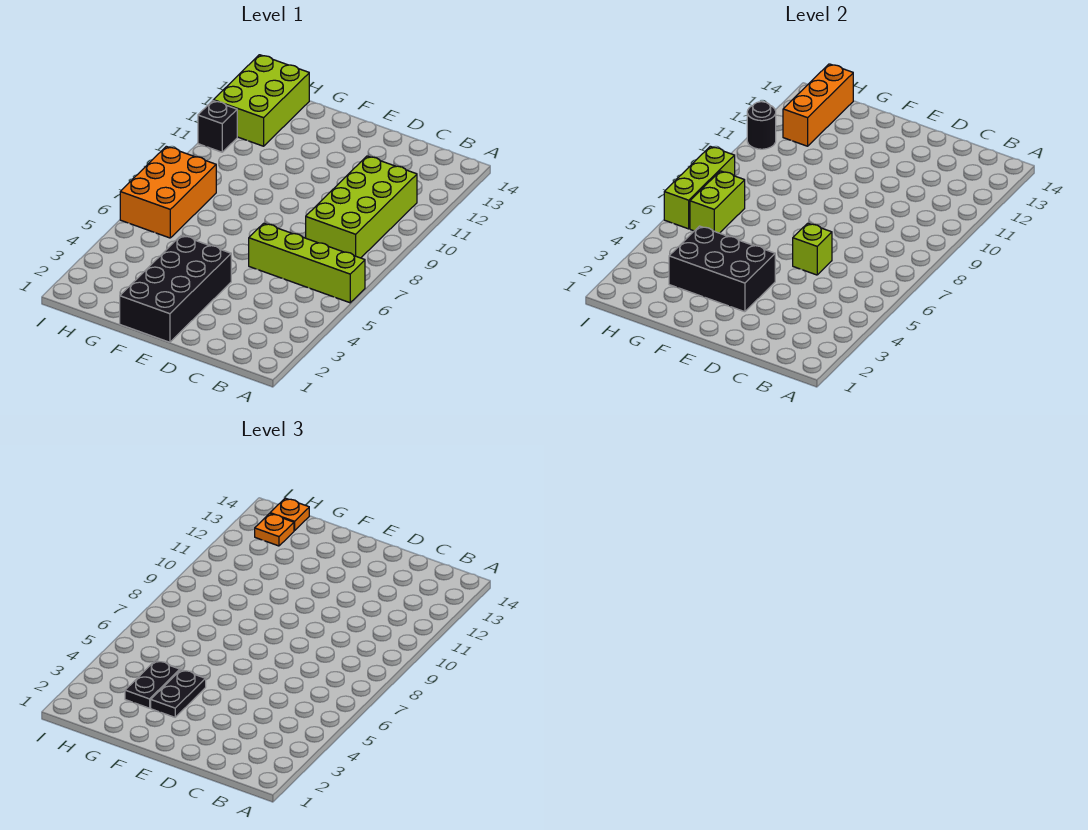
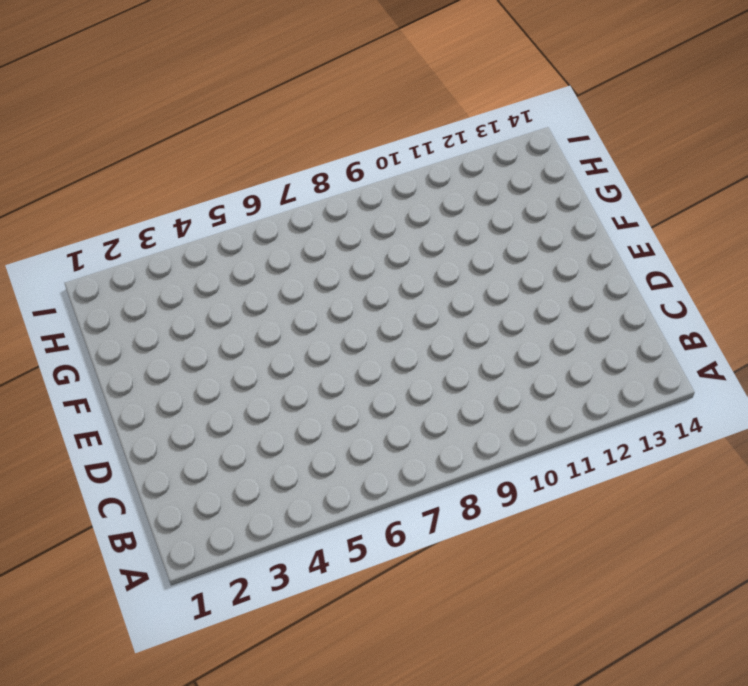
none -> lime brick A6:D6 level 1
none -> lime brick B8:C11 level 1
none -> black brick E1:F4 level 1

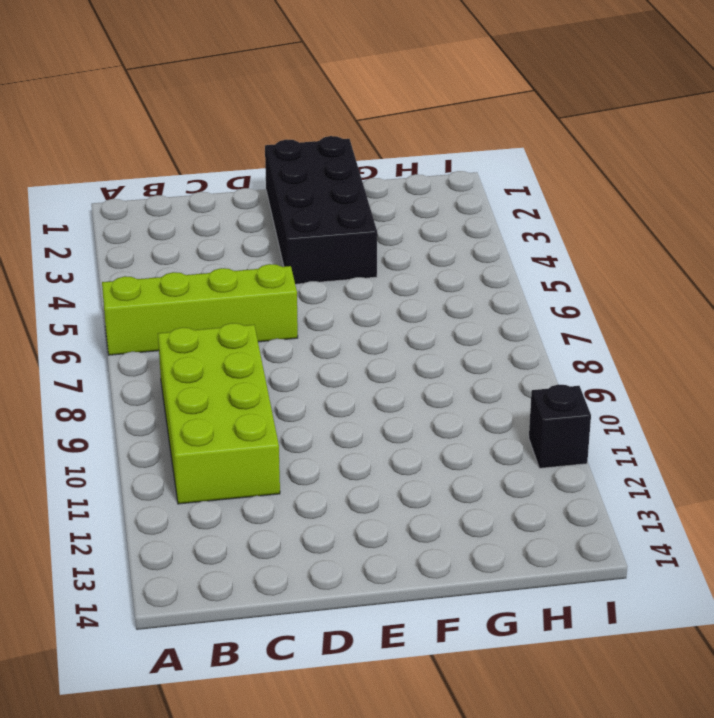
none -> orange brick H6:I8 level 1
none -> lime brick H12:I14 level 1
none -> lime brick D6 level 2

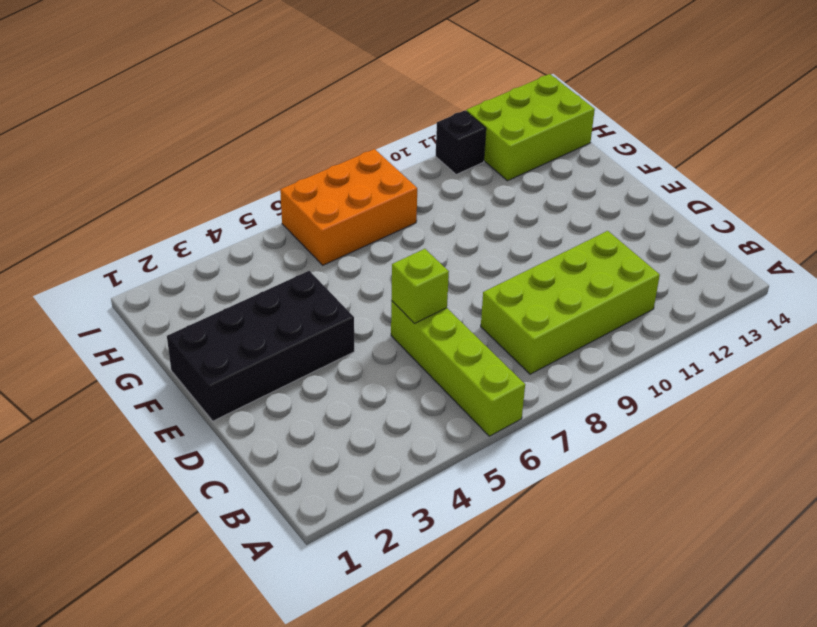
none -> black brick E3:G4 level 2
none -> lime brick H6:H7 level 2
none -> orange brick H12:H14 level 2

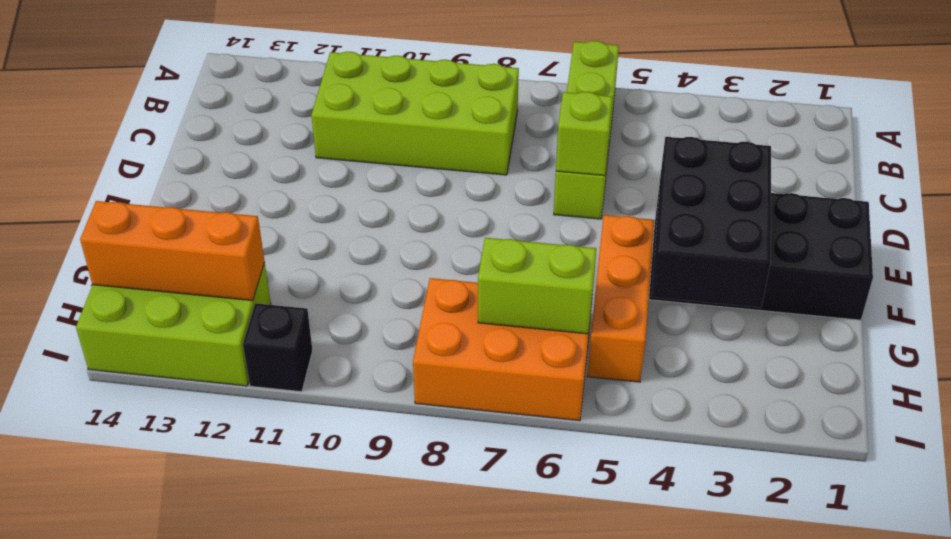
orange brick F5:H5 level 1 -> none
none -> lime brick I6:I8 level 2
none -> black round brick I11 level 2
none -> black plate F3:F4 level 3

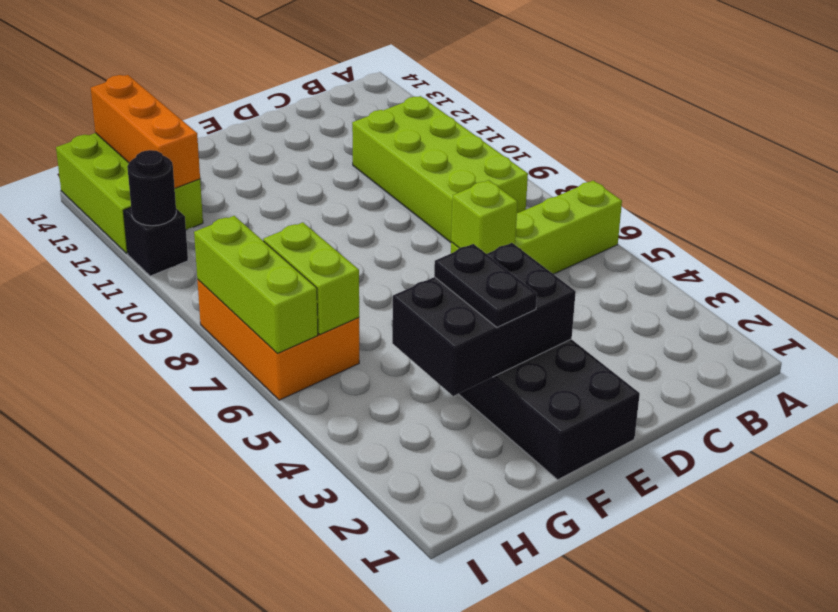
none -> black plate G3:G4 level 3
none -> orange plate H13 level 3
none -> orange plate H14 level 3

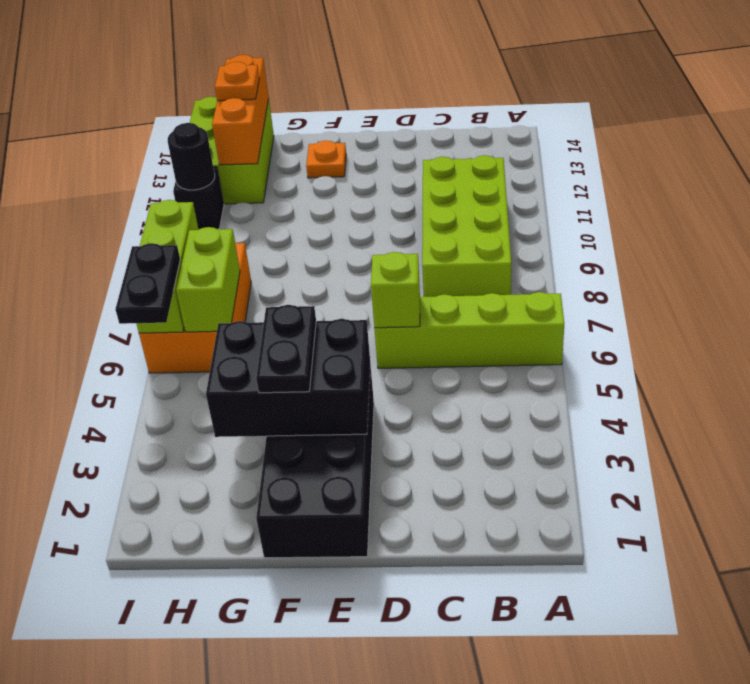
orange plate F13 level 1 -> orange plate H14 level 3
black plate I5:I6 level 3 -> black plate G3:G4 level 3

